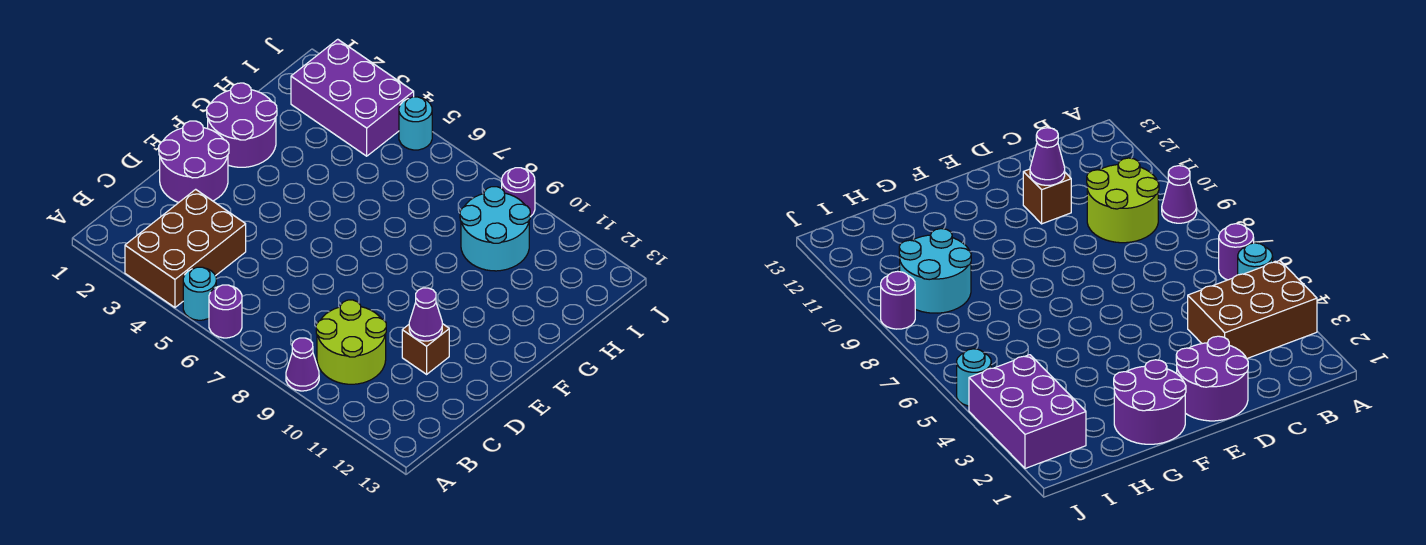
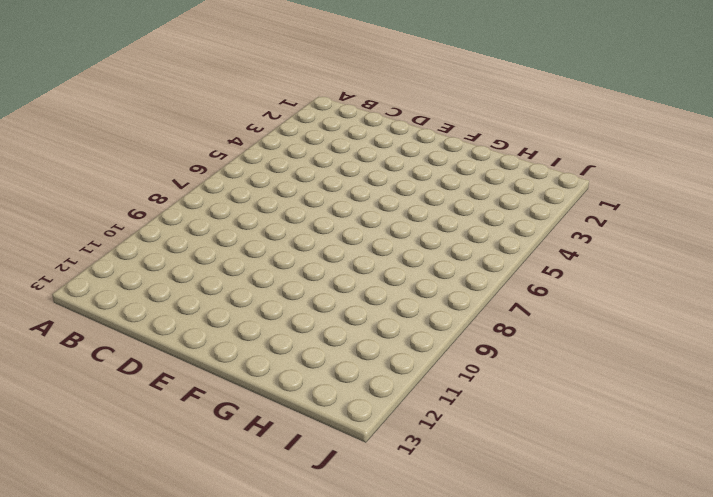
none -> brown brick A3:C4 level 1
none -> cyan round brick A5 level 1
none -> purple round brick A6 level 1

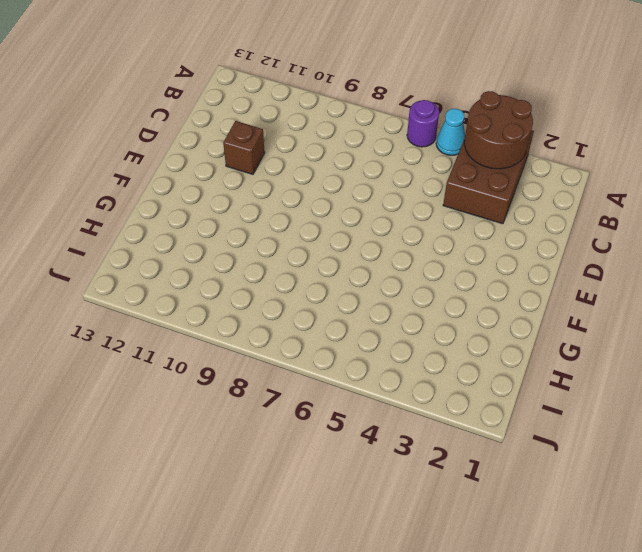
brown round brick A3:B4 level 2 -> none
cyan cone A5 level 1 -> cyan round brick A5 level 1
none -> purple cone A9 level 1
none -> lime round brick B9:C10 level 1
none -> purple round brick D1:E2 level 1

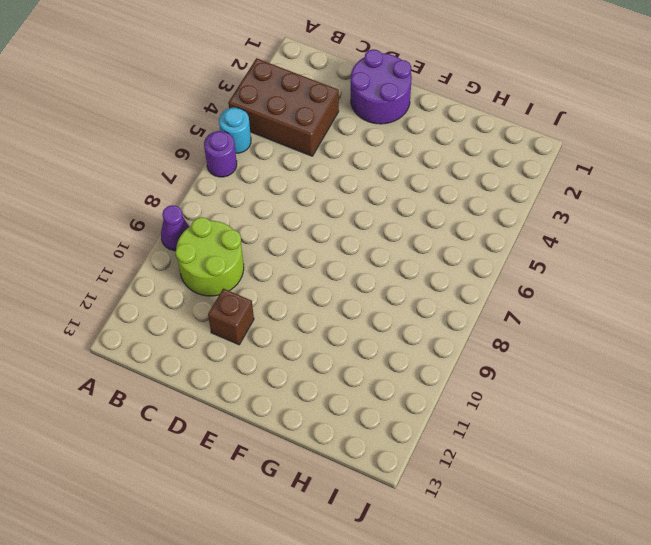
none -> purple round brick F1:G2 level 1
none -> cyan round brick H9:I10 level 1
none -> purple brick I2:J4 level 1

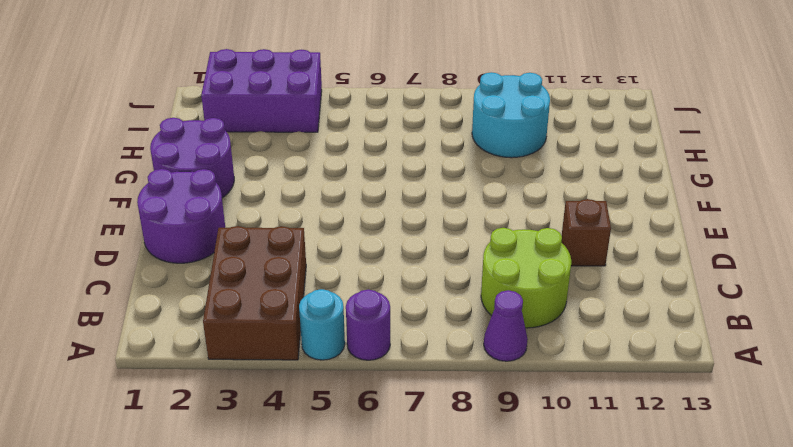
none -> cyan round brick J5 level 1
none -> purple round brick J9 level 1
none -> purple cone D11 level 2

